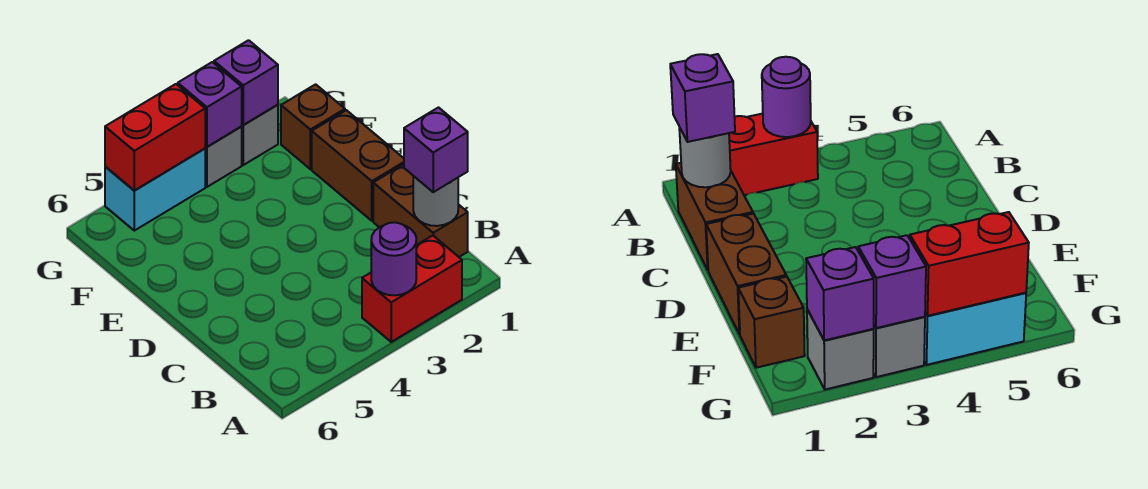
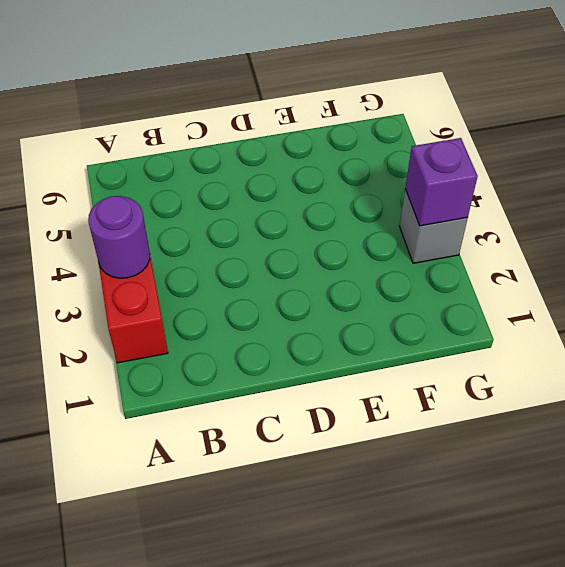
none -> brown brick B1:C1 level 1
none -> brown brick D1:E1 level 1
none -> brown brick F1 level 1

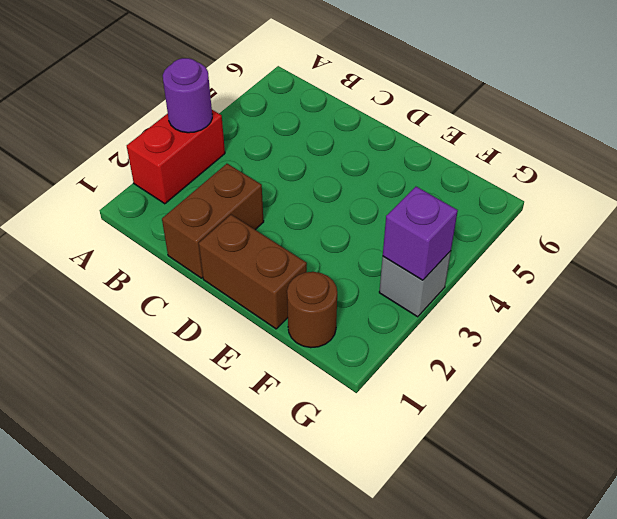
brown brick C1:C2 level 1 -> brown brick B1:C1 level 1
brown round brick F1 level 1 -> brown brick F1 level 1
none -> grey brick G2 level 1
none -> cyan brick G4:G5 level 1
none -> grey round brick B1 level 2

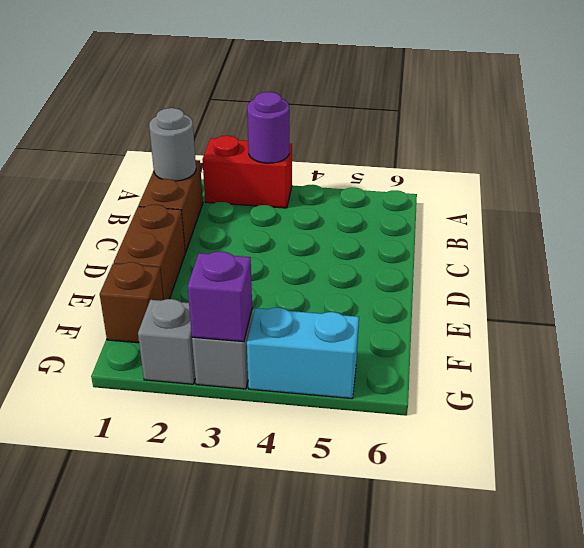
none -> purple brick G2 level 2
none -> red brick G4:G5 level 2
none -> purple brick B1 level 3

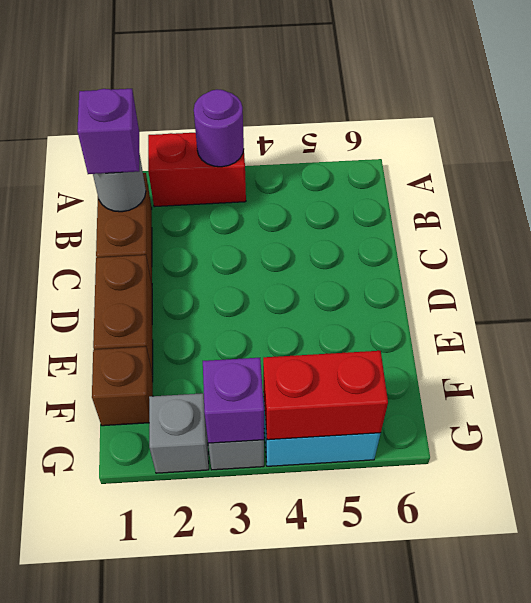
none -> purple brick G2 level 2

